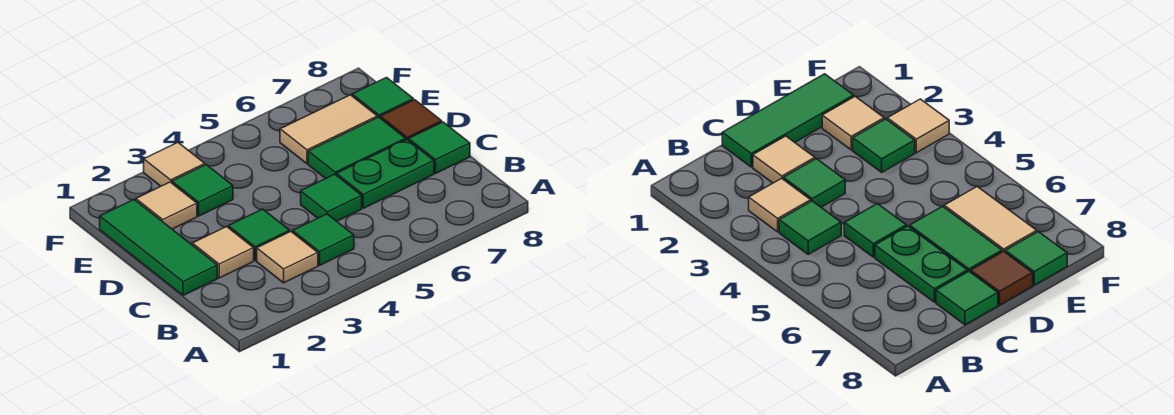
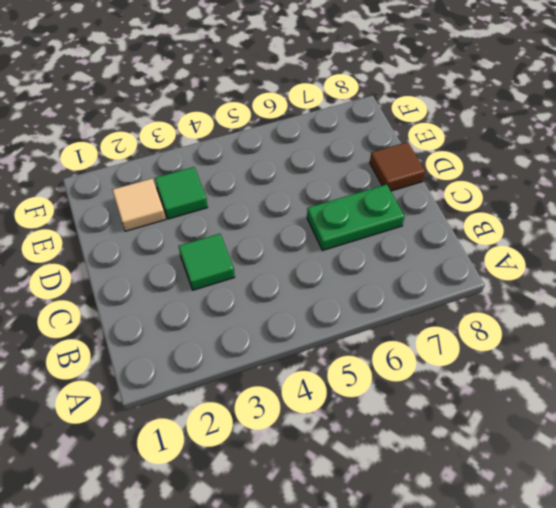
none -> tan tile B3 level 1
none -> green tile B4 level 1
none -> green tile C1:E1 level 1

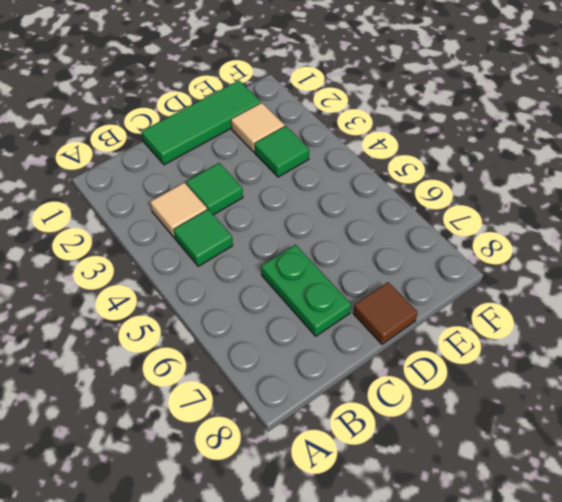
none -> tan tile C2 level 1
none -> green tile C5 level 1
none -> green tile C8 level 1

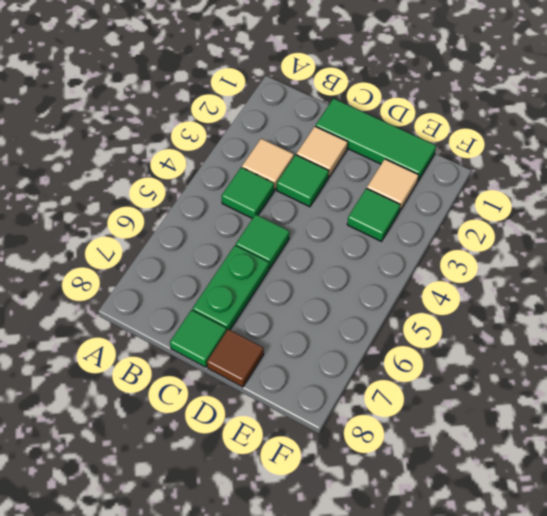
none -> green tile D6:D7 level 1
none -> tan tile E6:E7 level 1
none -> green tile E8 level 1

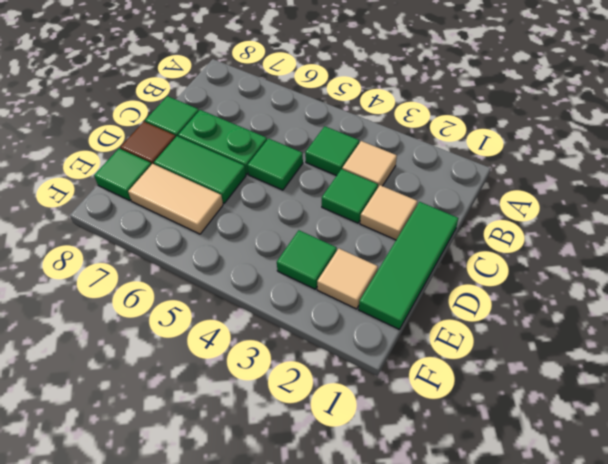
none -> tan tile F3 level 1

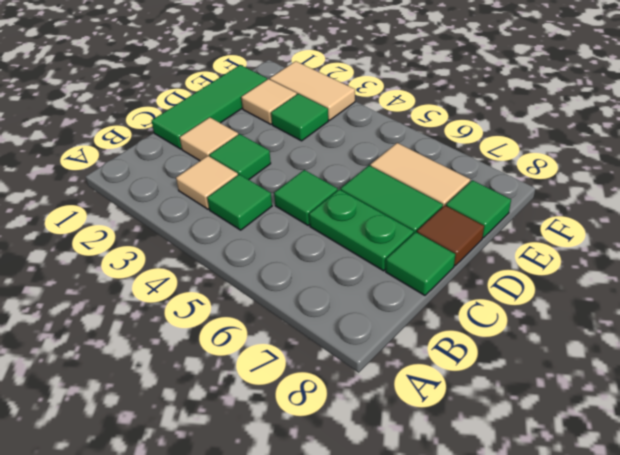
tan tile F2:F3 level 1 -> tan tile F3 level 1

